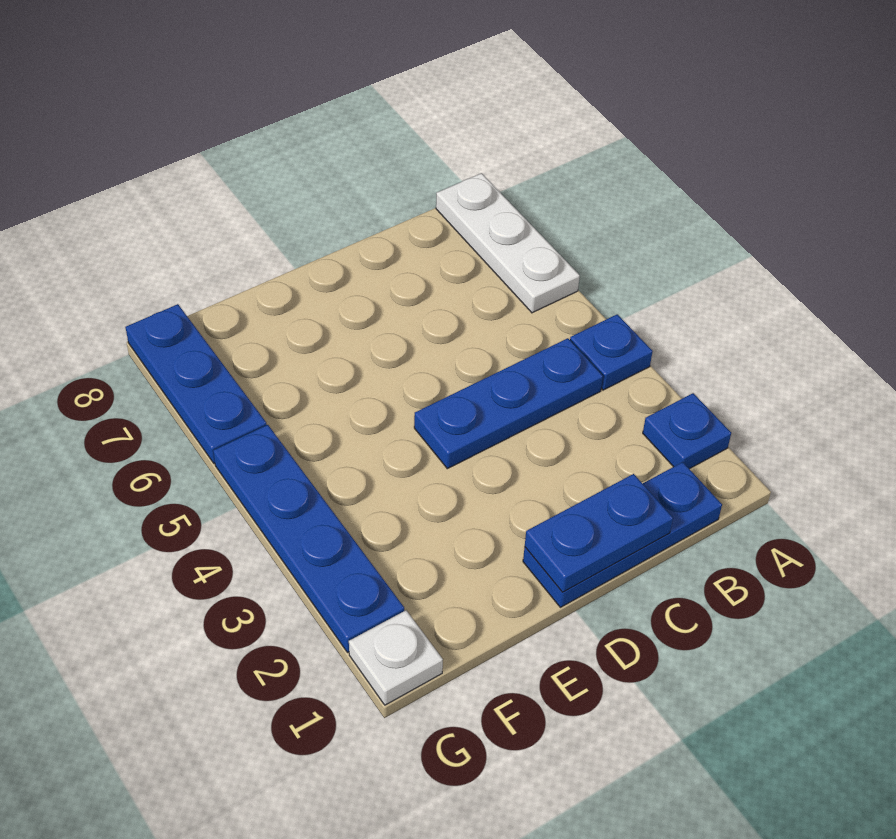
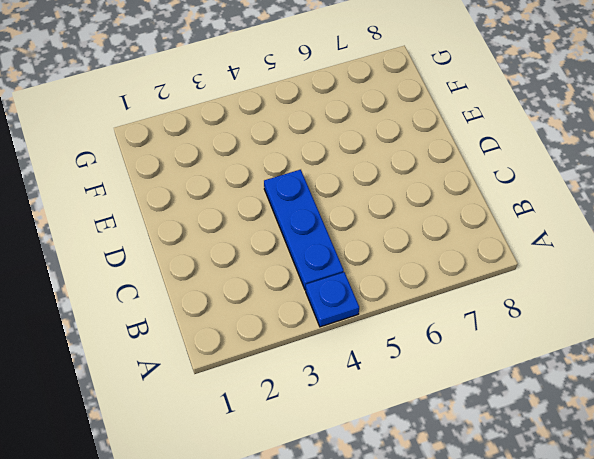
none -> blue plate A2 level 1
none -> white plate A6:A8 level 1

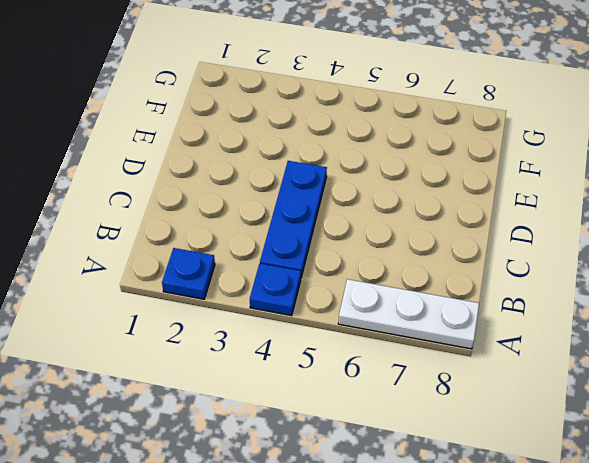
none -> blue plate B1:D1 level 1
none -> white plate G1 level 1

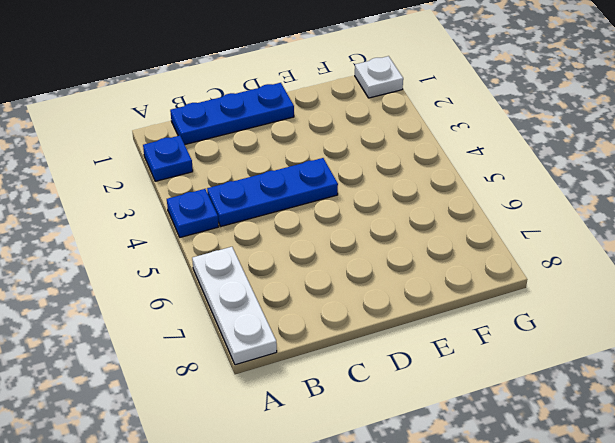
none -> blue plate G2:G5 level 1
none -> blue plate G6:G8 level 1

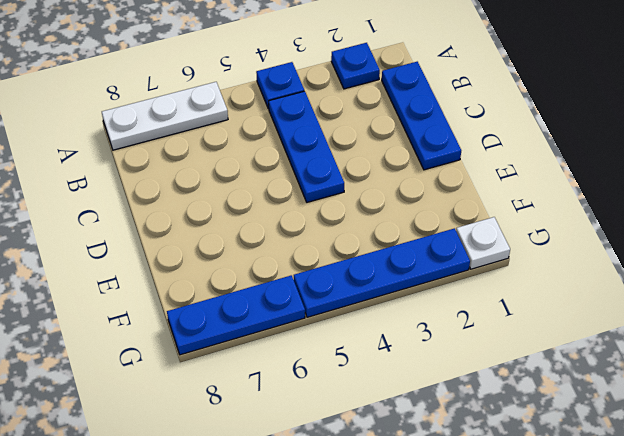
none -> blue plate C1:D1 level 2

